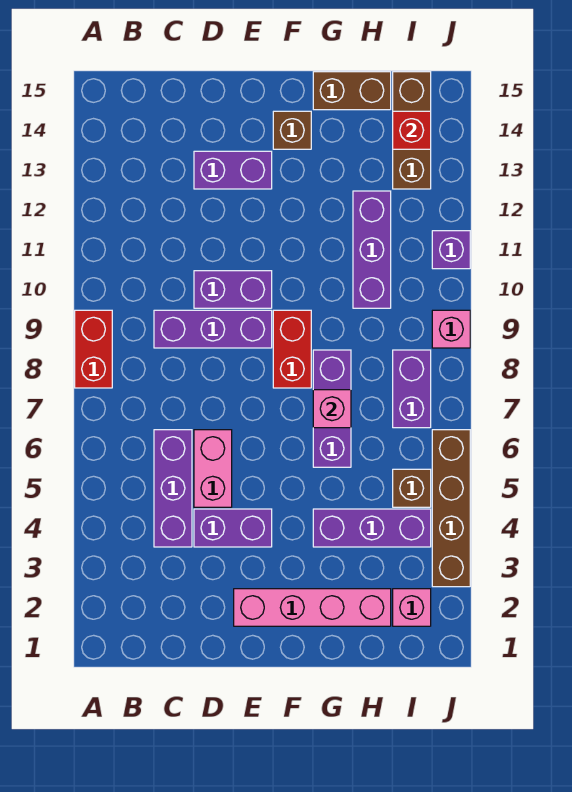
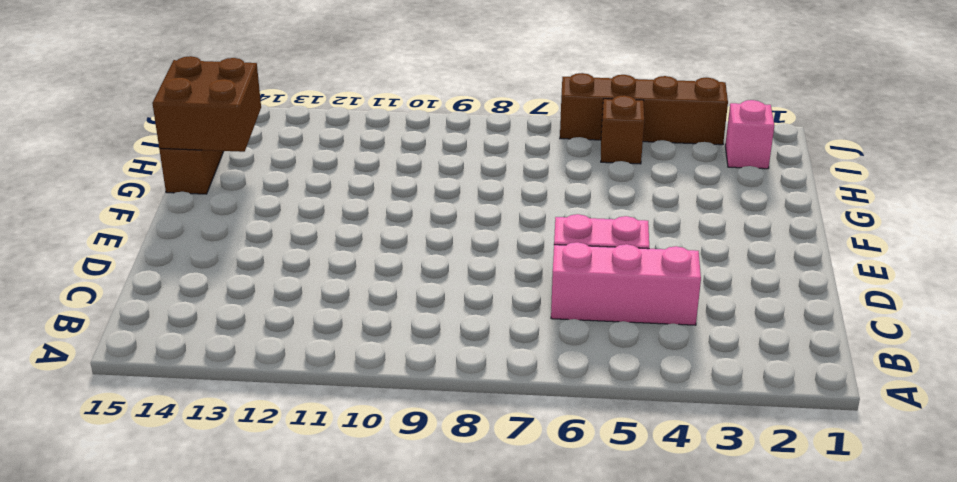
pink brick C4:C6 level 1 -> purple brick C4:C6 level 1
brown brick G14:H15 level 2 -> none
none -> red brick A8:A9 level 1
none -> purple brick C9:E9 level 1
none -> purple brick D4:E4 level 1

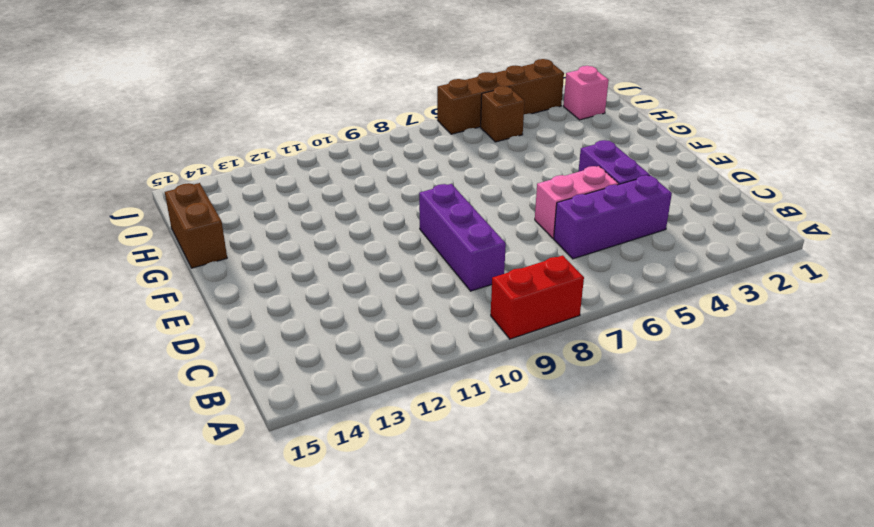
none -> purple brick D10:E10 level 1
none -> purple brick D13:E13 level 1
none -> pink brick E2:H2 level 1

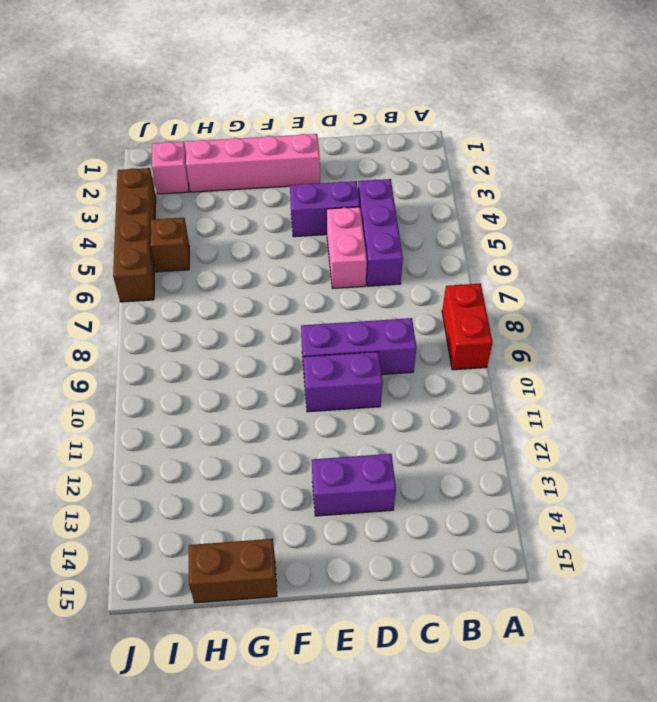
none -> red brick F8:F9 level 1
none -> brown brick F14 level 1
none -> purple brick G4:I4 level 1

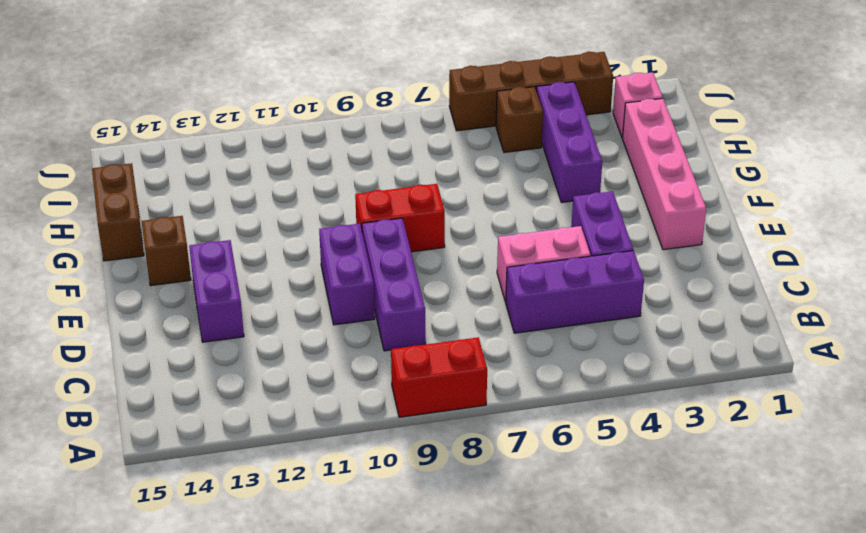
none -> purple brick G6:G8 level 1
none -> purple brick H10:H12 level 1
none -> purple brick I7:I8 level 1

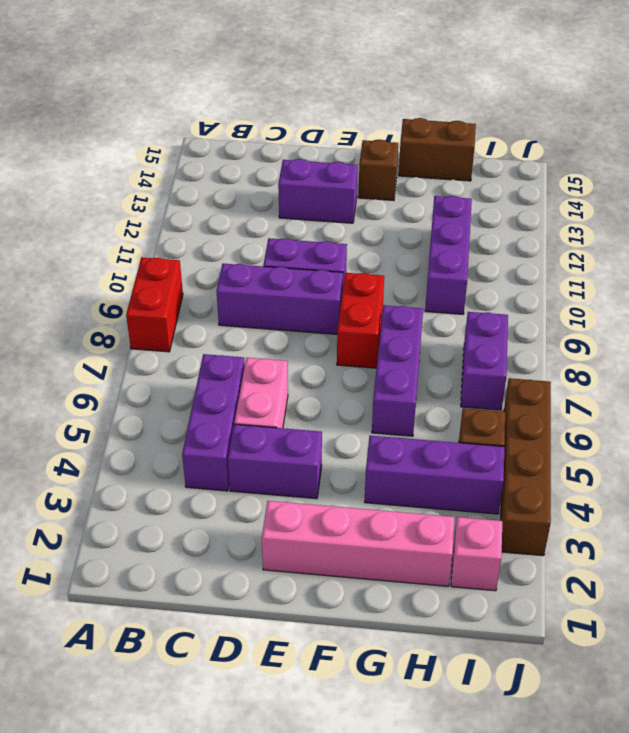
none -> brown brick I13:I15 level 1
none -> pink brick J9 level 1
none -> purple brick J11 level 1

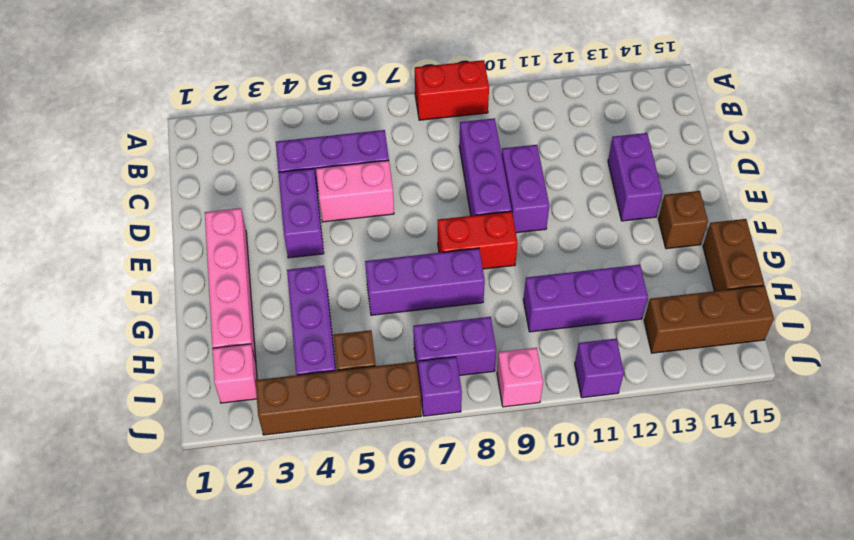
purple brick J7 level 1 -> none
none -> pink brick G7 level 2
none -> red brick I14 level 2

